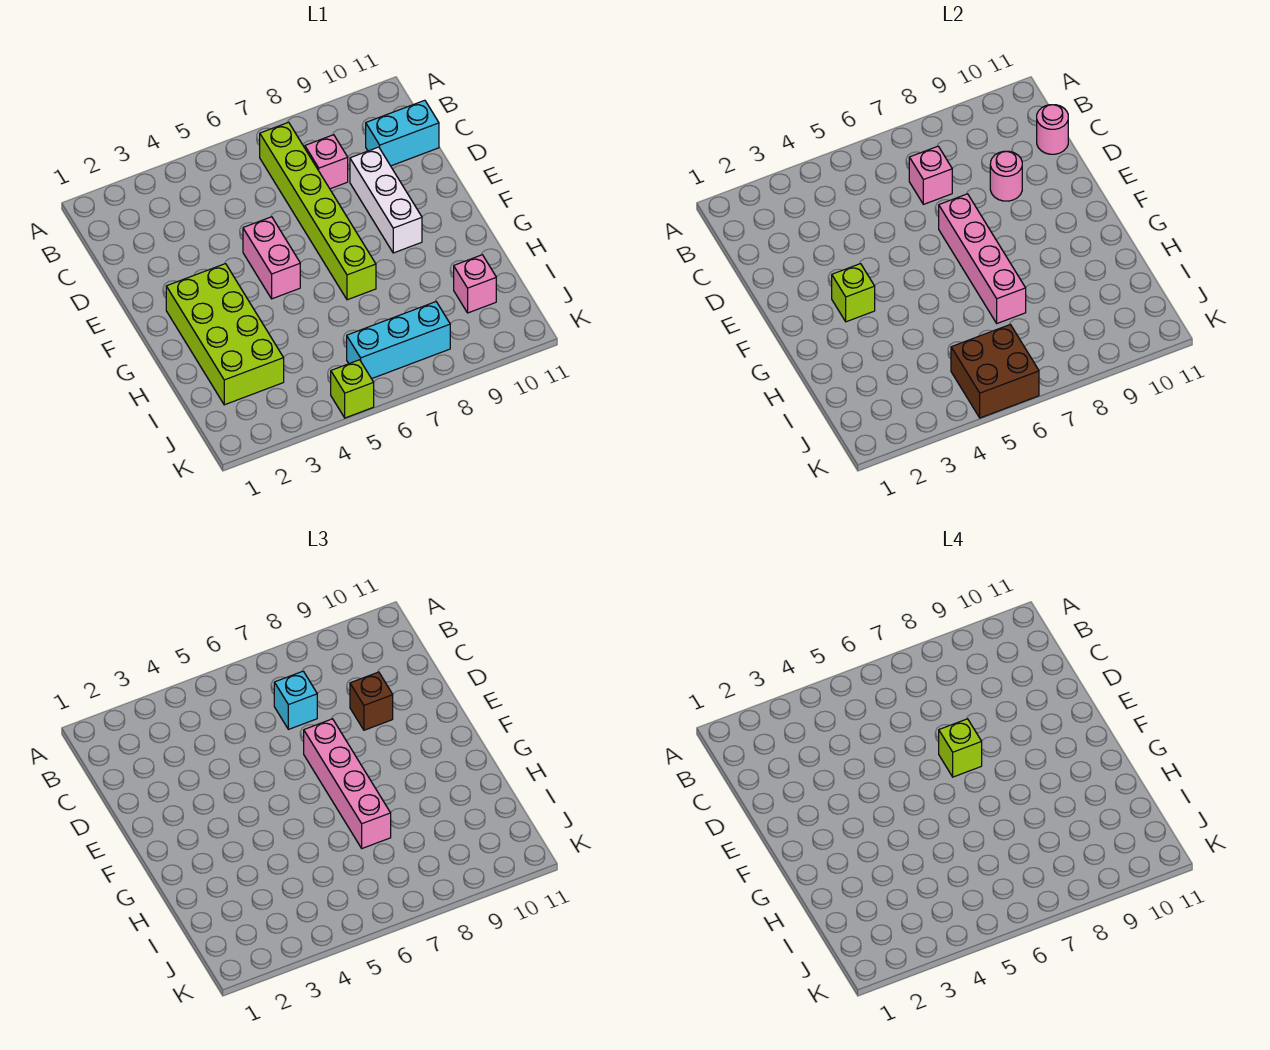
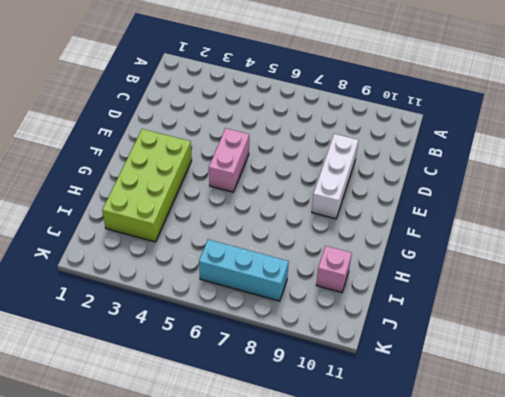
none -> lime brick B7:G7 level 1
none -> pink brick C8 level 1
none -> cyan brick C10:C11 level 1

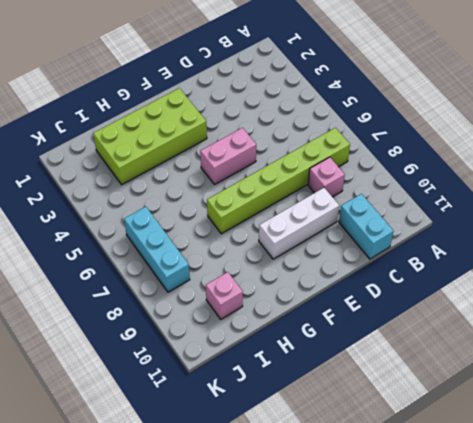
none -> lime brick K5 level 1
none -> pink brick C7 level 2
none -> pink round brick C11 level 2

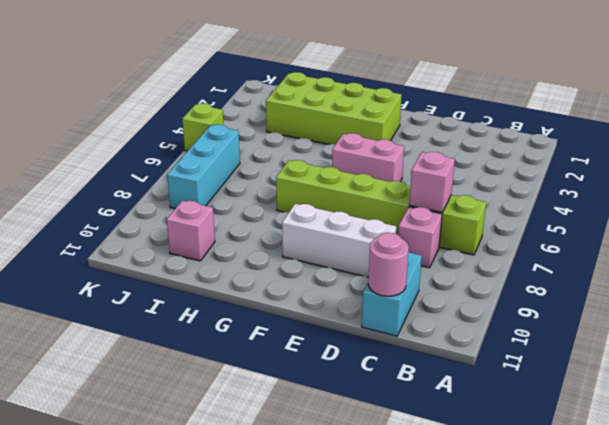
none -> pink round brick D9 level 2
none -> pink brick E7:H7 level 2
none -> lime brick F3 level 2

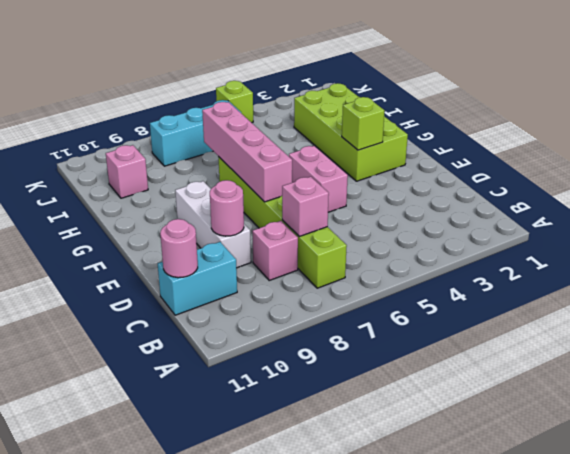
none -> brown brick J5:K6 level 2
none -> cyan brick C7 level 3
none -> brown brick D9 level 3

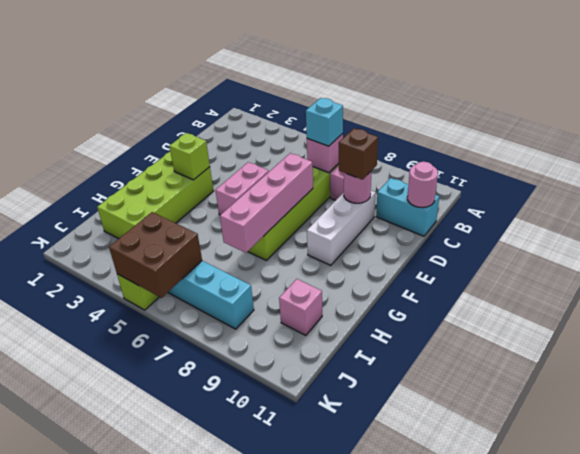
none -> pink brick E7:H7 level 3
none -> lime brick E7 level 4

